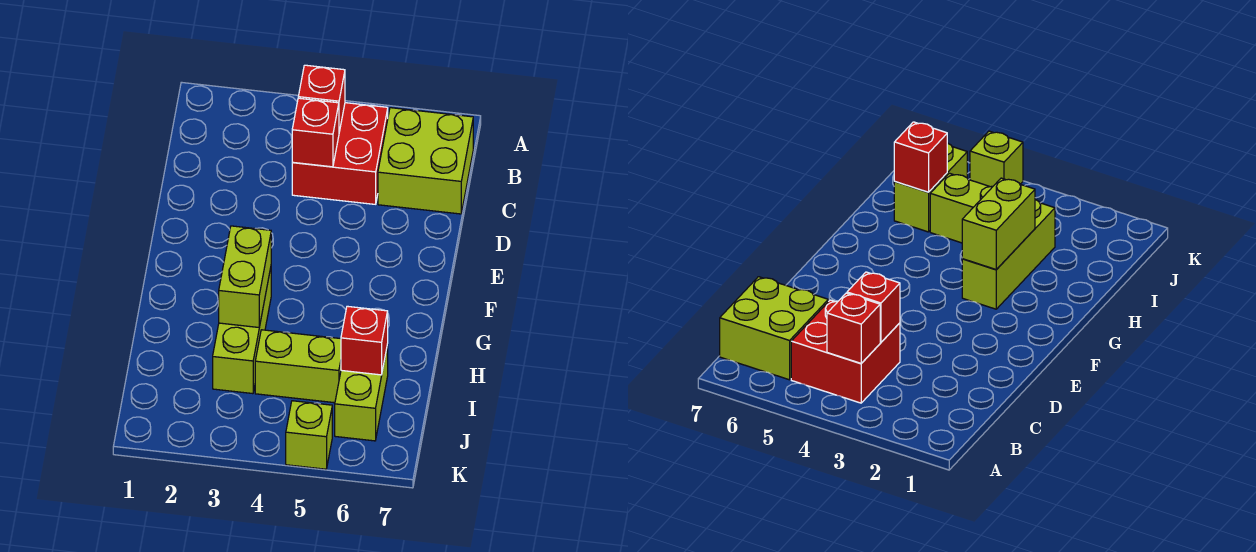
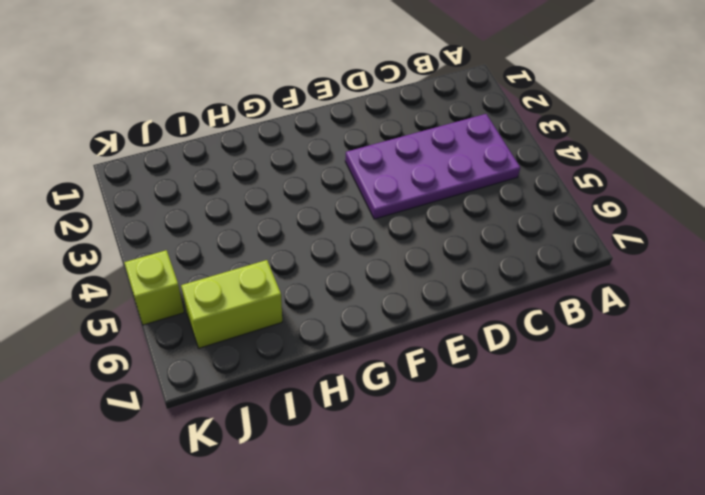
purple plate B3:E4 level 1 -> red brick B4:C5 level 1
none -> lime brick B6:C7 level 1
none -> lime brick G3:I3 level 1

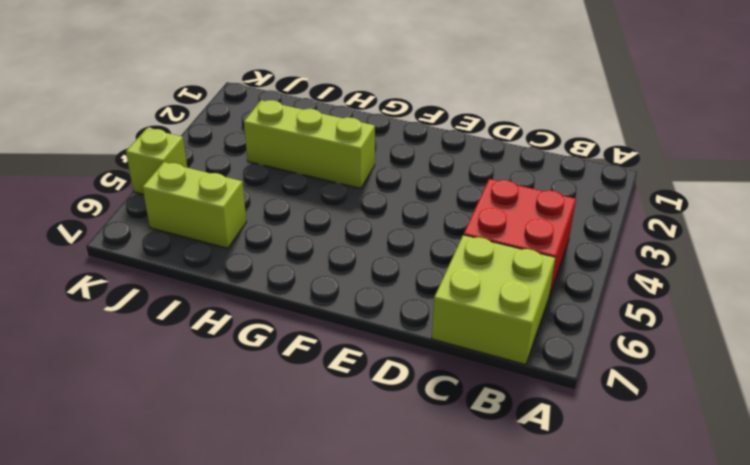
none -> lime brick I4:I5 level 1
none -> red brick B4 level 2

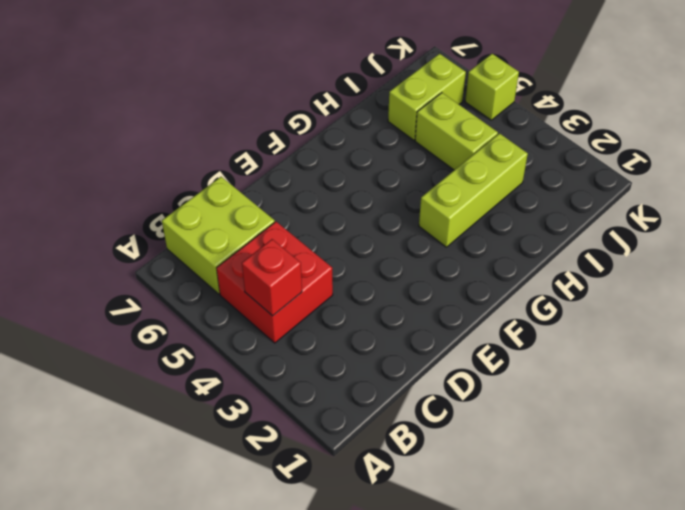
none -> red brick C4 level 2
none -> lime brick G3:H3 level 2

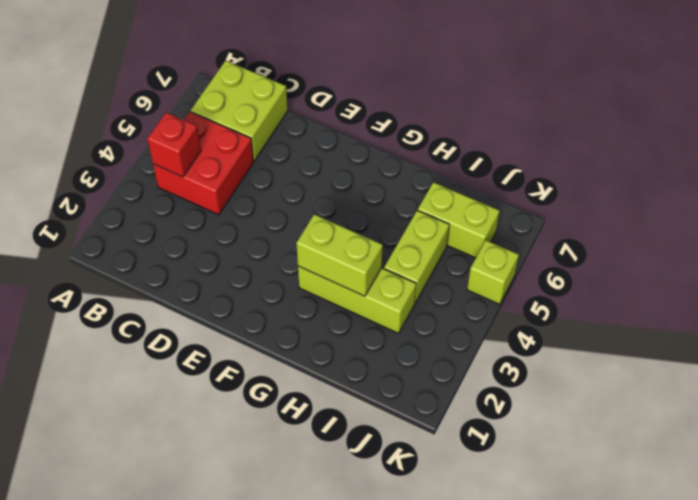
none -> red brick C4 level 2
none -> red brick I6 level 2

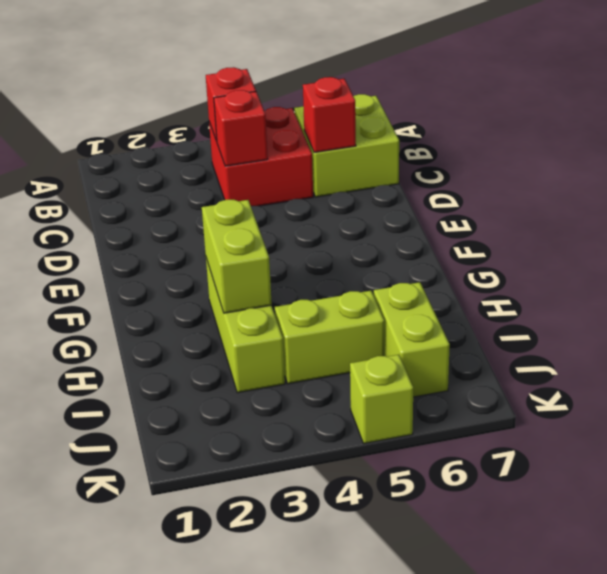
red brick C6 level 2 -> red brick I6 level 2

